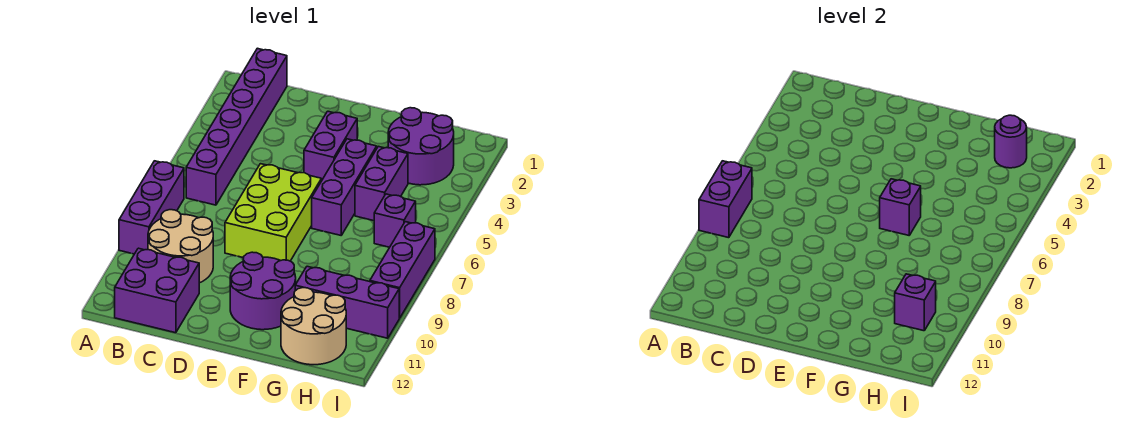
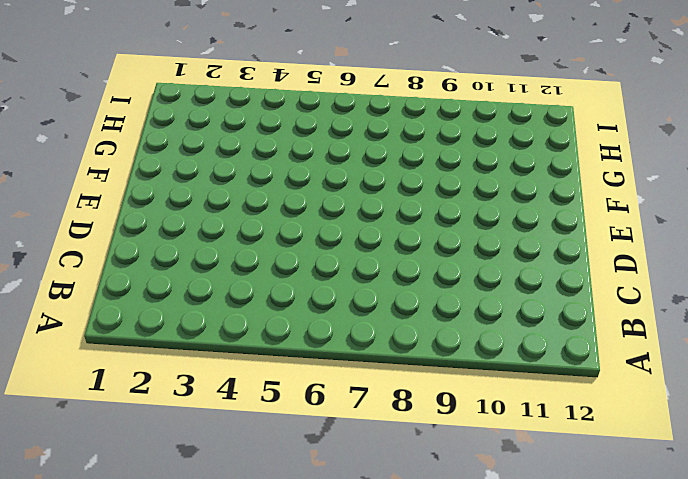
none -> purple brick A7:A9 level 1
none -> purple brick B1:B6 level 1
none -> tan round brick B9:C10 level 1

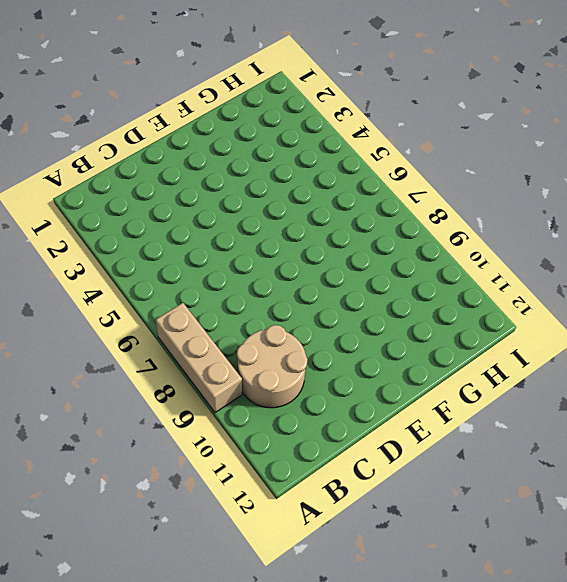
tan brick A7:A9 level 1 -> purple brick A7:A9 level 1
none -> purple brick B1:B6 level 1
none -> purple brick B11:C12 level 1
none -> lime brick D6:E8 level 1

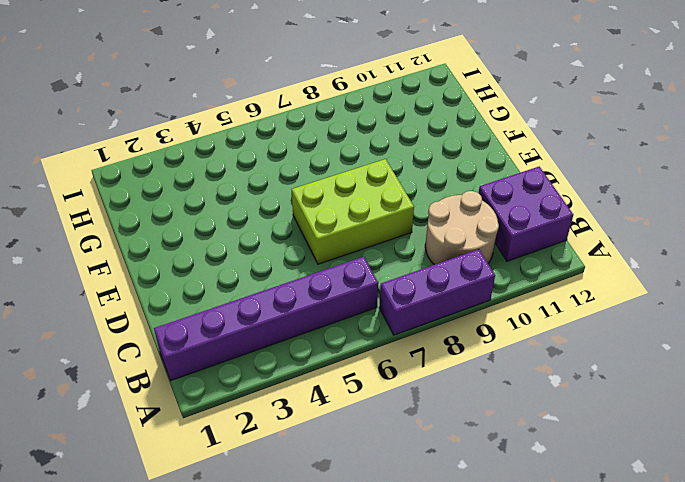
none -> purple brick E3:E4 level 1
none -> purple round brick E10:F11 level 1
none -> purple brick F4:F6 level 1

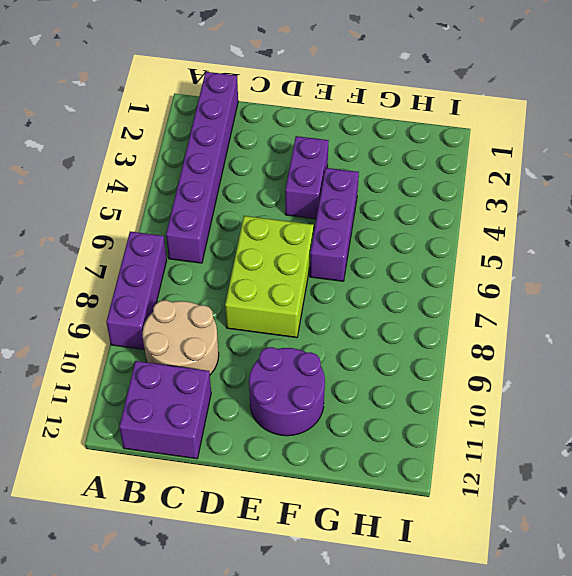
none -> purple round brick G2:H3 level 1
none -> purple brick G4:G5 level 1
none -> purple brick G10:I10 level 1

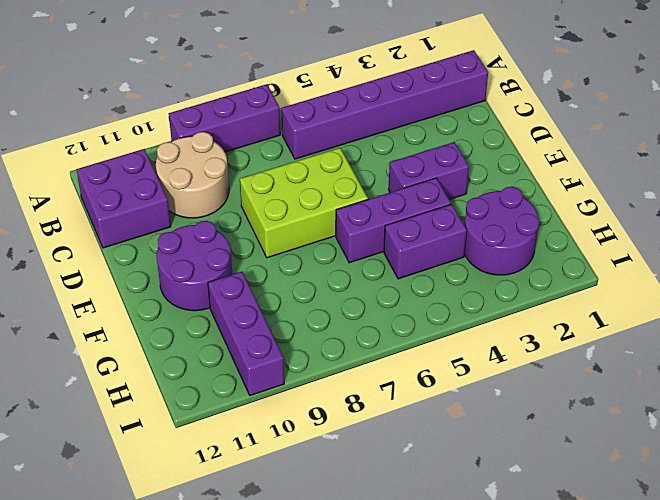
none -> tan round brick G11:H12 level 1
none -> purple brick H6 level 1
none -> purple brick I7:I9 level 1

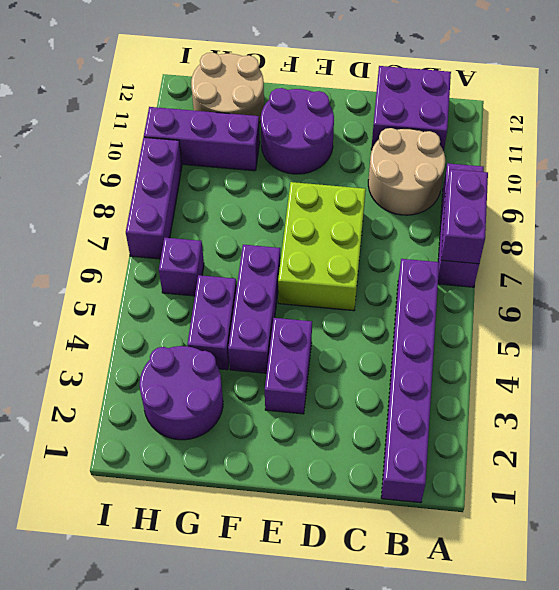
none -> purple brick F6 level 2
none -> purple round brick H2 level 2
none -> purple brick H10 level 2

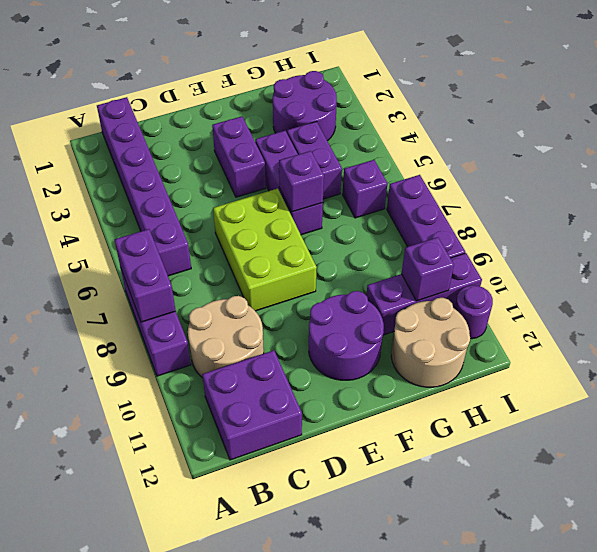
purple round brick I11 level 1 -> purple round brick H2 level 2

